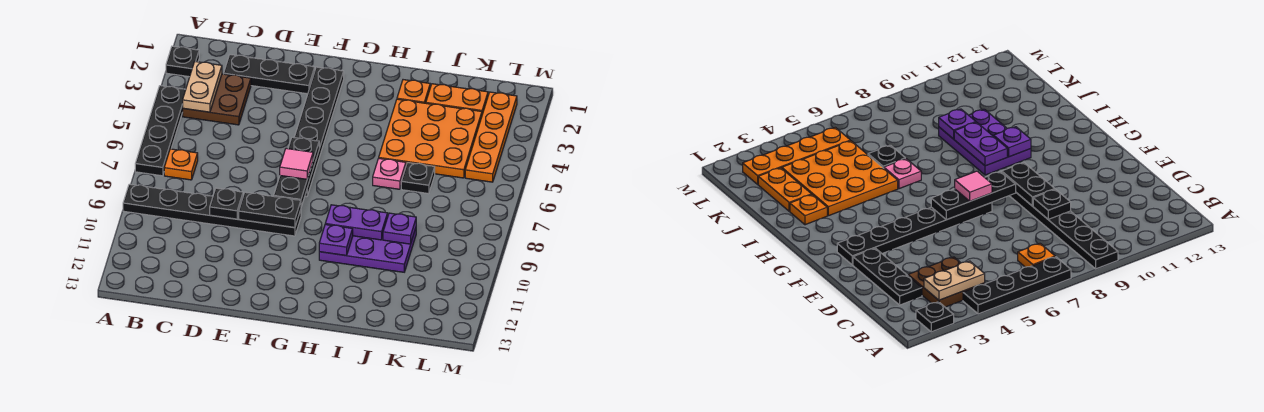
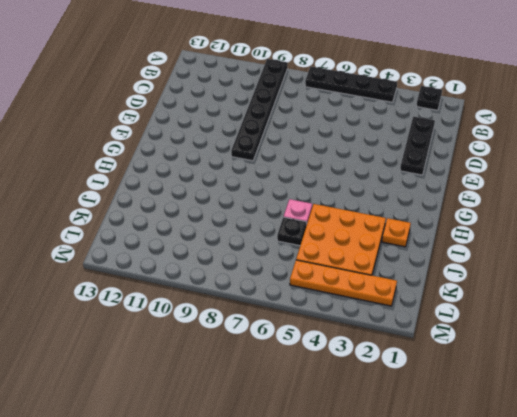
none -> brown plate B3:C4 level 1
none -> orange plate B7 level 1
none -> black plate F2:F7 level 1

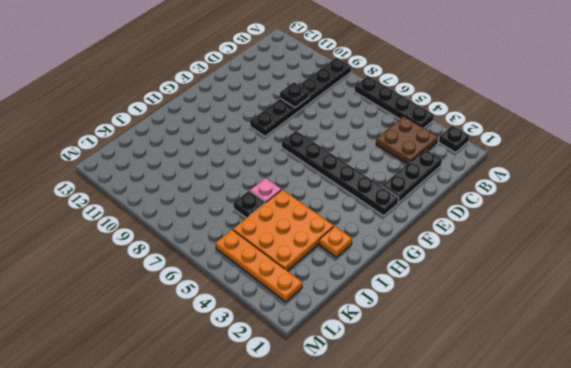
none -> orange plate B7 level 1
none -> purple plate H9:J10 level 1
none -> orange plate J2:K2 level 1

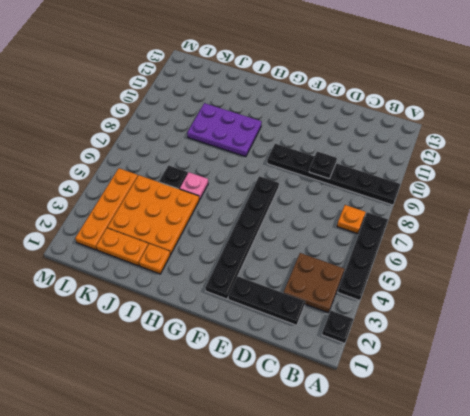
none -> tan plate B3:B4 level 2
none -> black plate E9:F9 level 2
none -> black plate F6:F8 level 2

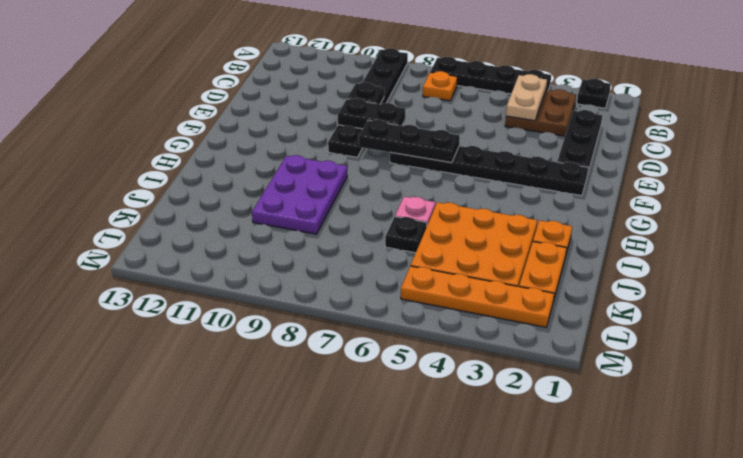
tan plate B4:C4 level 2 -> tan plate B3:B4 level 2
black plate E8:E9 level 2 -> black plate E9:F9 level 2
none -> purple plate H9:I9 level 2
none -> purple plate H10 level 2
none -> purple plate J9 level 2

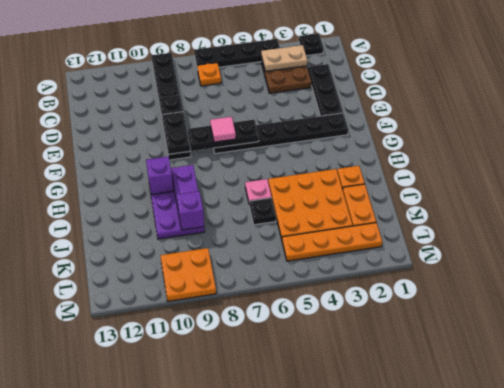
purple brick H10 level 2 -> purple plate H10 level 2
purple brick J9 level 2 -> purple plate J9 level 2
orange plate L9:M10 level 1 -> none

